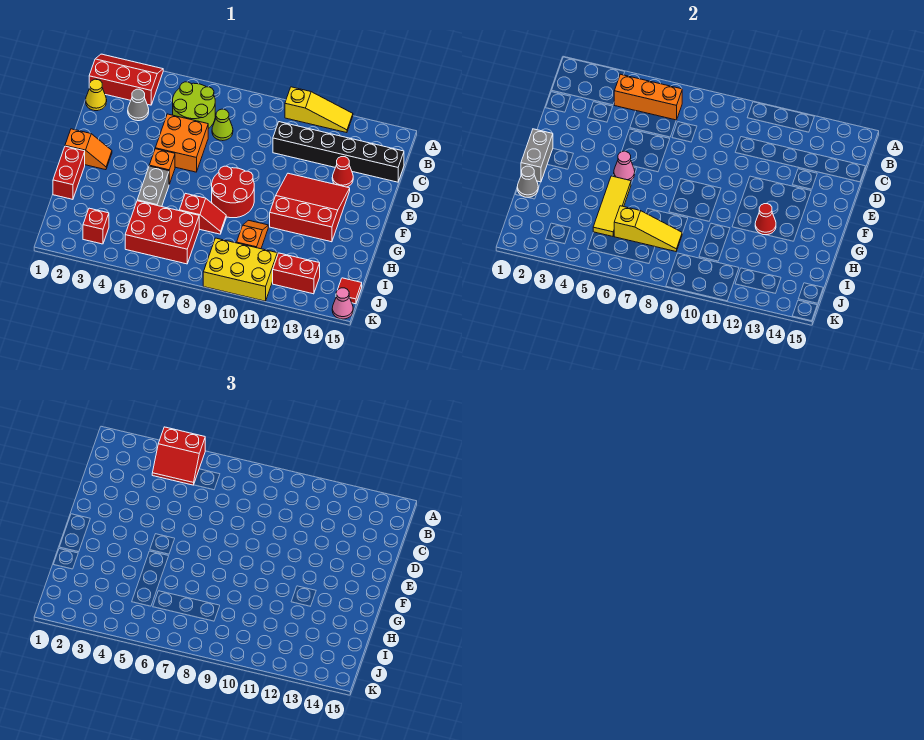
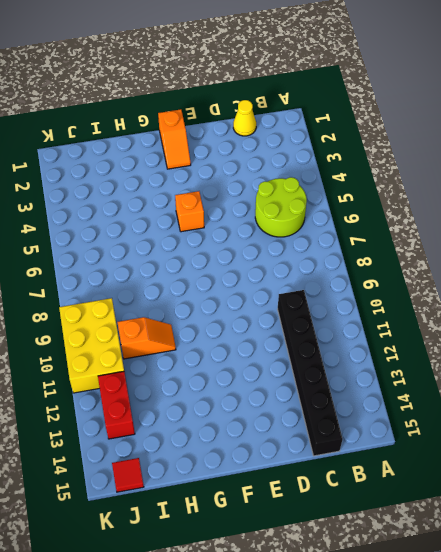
none -> red slope A1:B3 level 1 top B
none -> yellow slope A10:A12 level 1 top 10
none -> grey cone C3 level 1
none -> lime cone C7 level 1

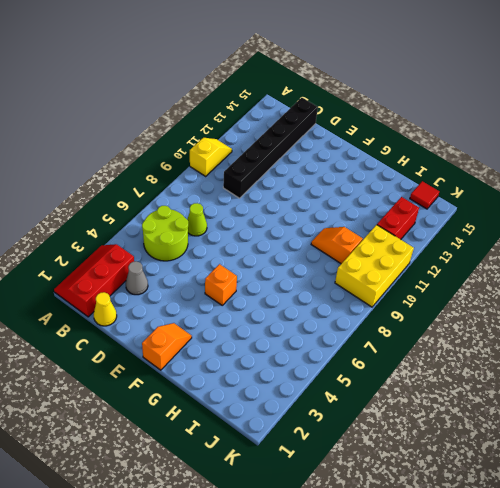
yellow slope A10:A11 level 1 top 10 -> yellow slope A10:A12 level 1 top 10
none -> orange brick D5:E6 level 1
none -> red cone D13 level 1
none -> red slope E11:G13 level 1 top G
none -> red round brick F8:G9 level 1

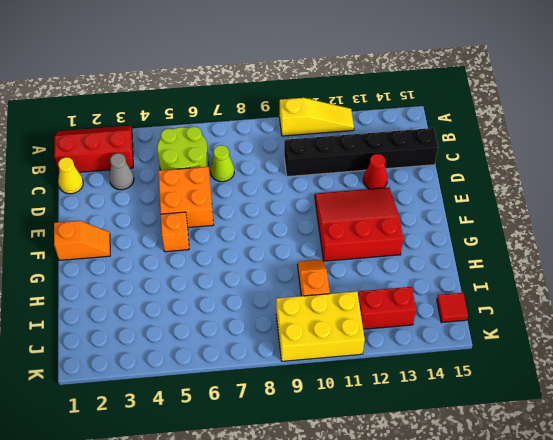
none -> red round brick F8:G9 level 1
none -> red brick G1:H1 level 1
none -> grey brick G5:H5 level 1
none -> red slope H7:H8 level 1 top 7

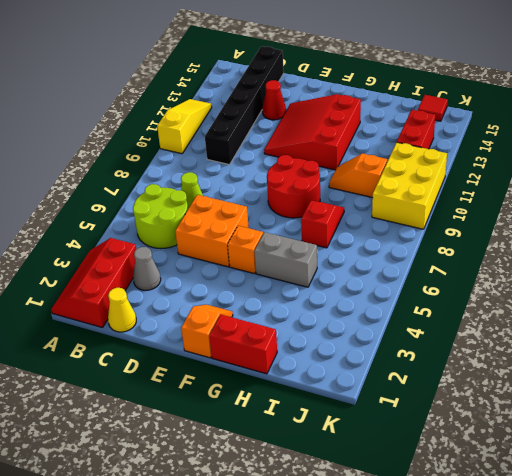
none -> red brick I5:J7 level 1
none -> red brick J3 level 1
none -> pink cone K15 level 1
none -> orange brick B4:B6 level 2

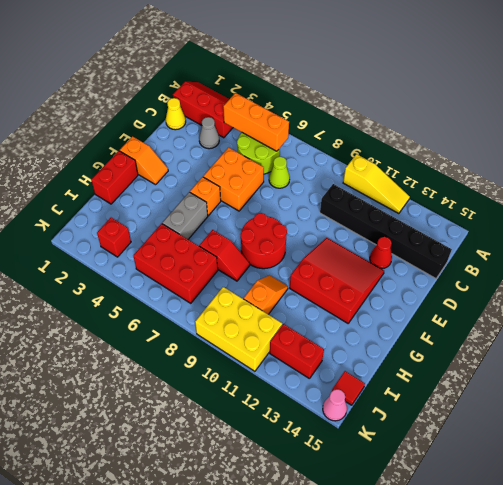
none -> grey brick F1:G1 level 2
none -> pink cone F5 level 2
none -> yellow tile G5:I5 level 2
none -> red cone G12 level 2

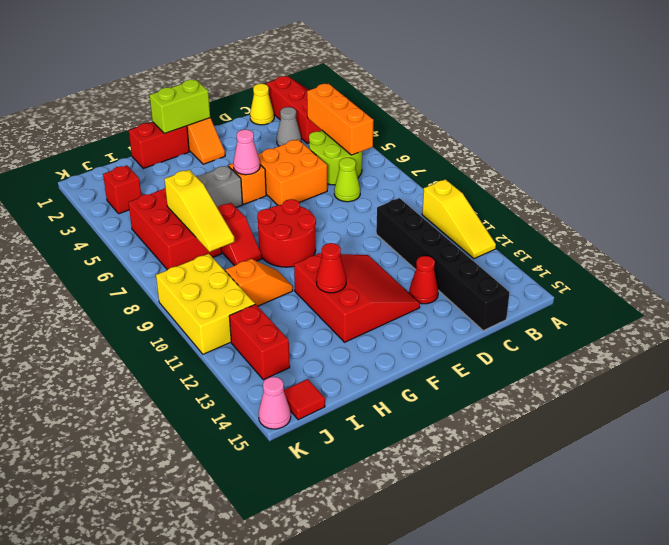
lime brick F1:G1 level 2 -> grey brick F1:G1 level 2
none -> yellow tile G5:I5 level 2
none -> grey cone H1 level 2
none -> red slope A4:B5 level 3 top A

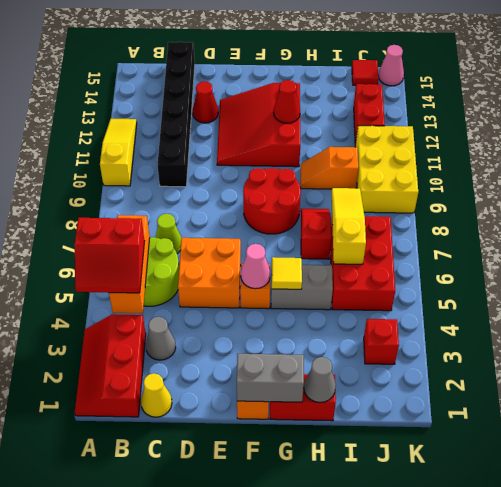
red slope A4:B5 level 3 top 5 -> red slope A4:B5 level 3 top A
yellow tile G5 level 2 -> yellow tile G5:I5 level 2

